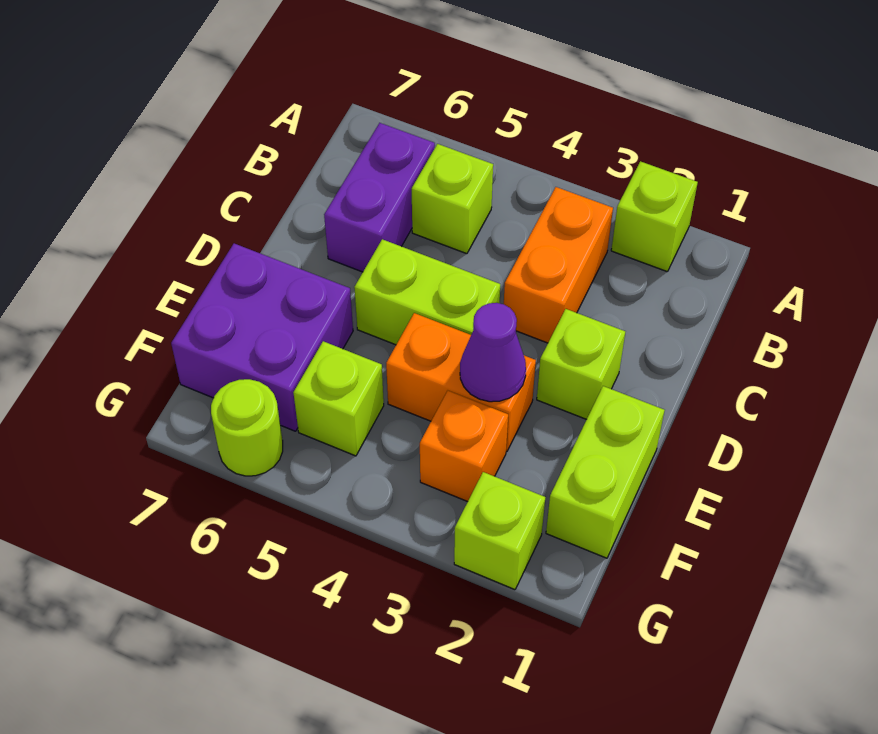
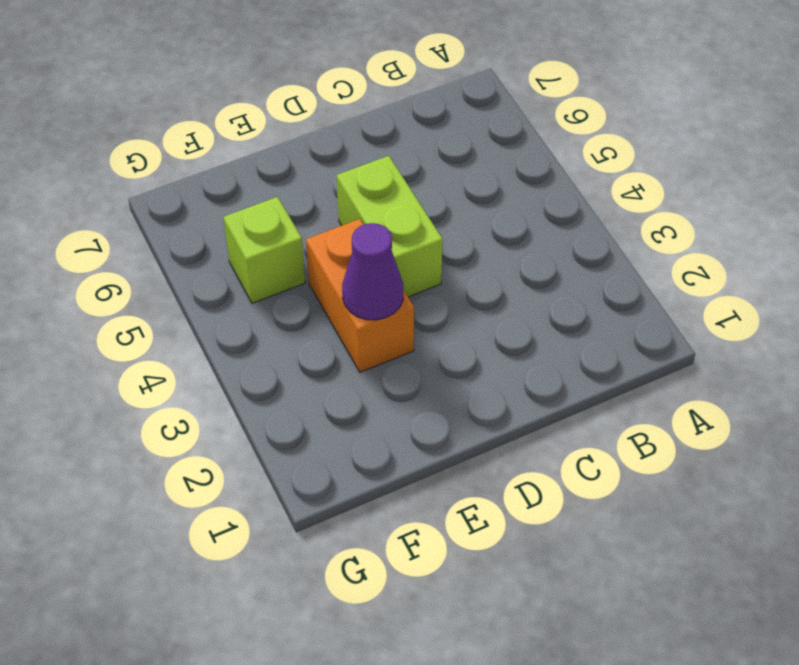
none -> lime brick A2 level 1
none -> orange brick B3:C3 level 1
none -> lime brick B5 level 1

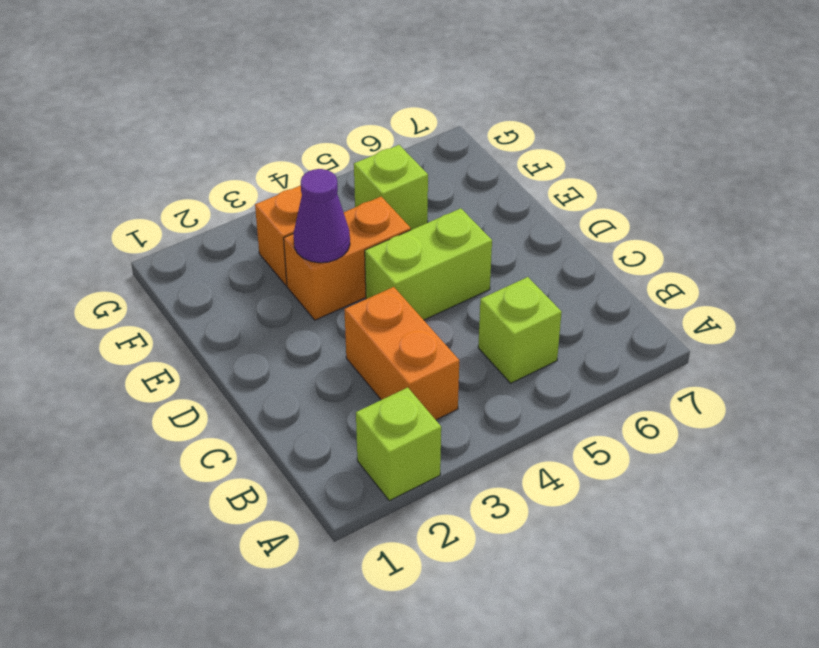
none -> purple brick B6:C6 level 1
none -> lime brick D2 level 1
none -> lime brick E1:F1 level 1

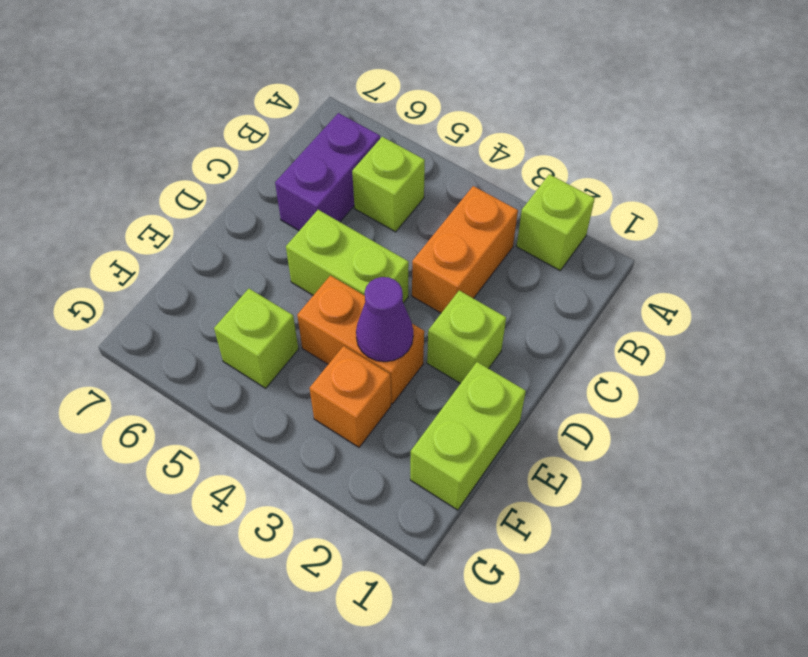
none -> purple brick E6:F7 level 1
none -> lime brick G2 level 1
none -> lime round brick G6 level 1

